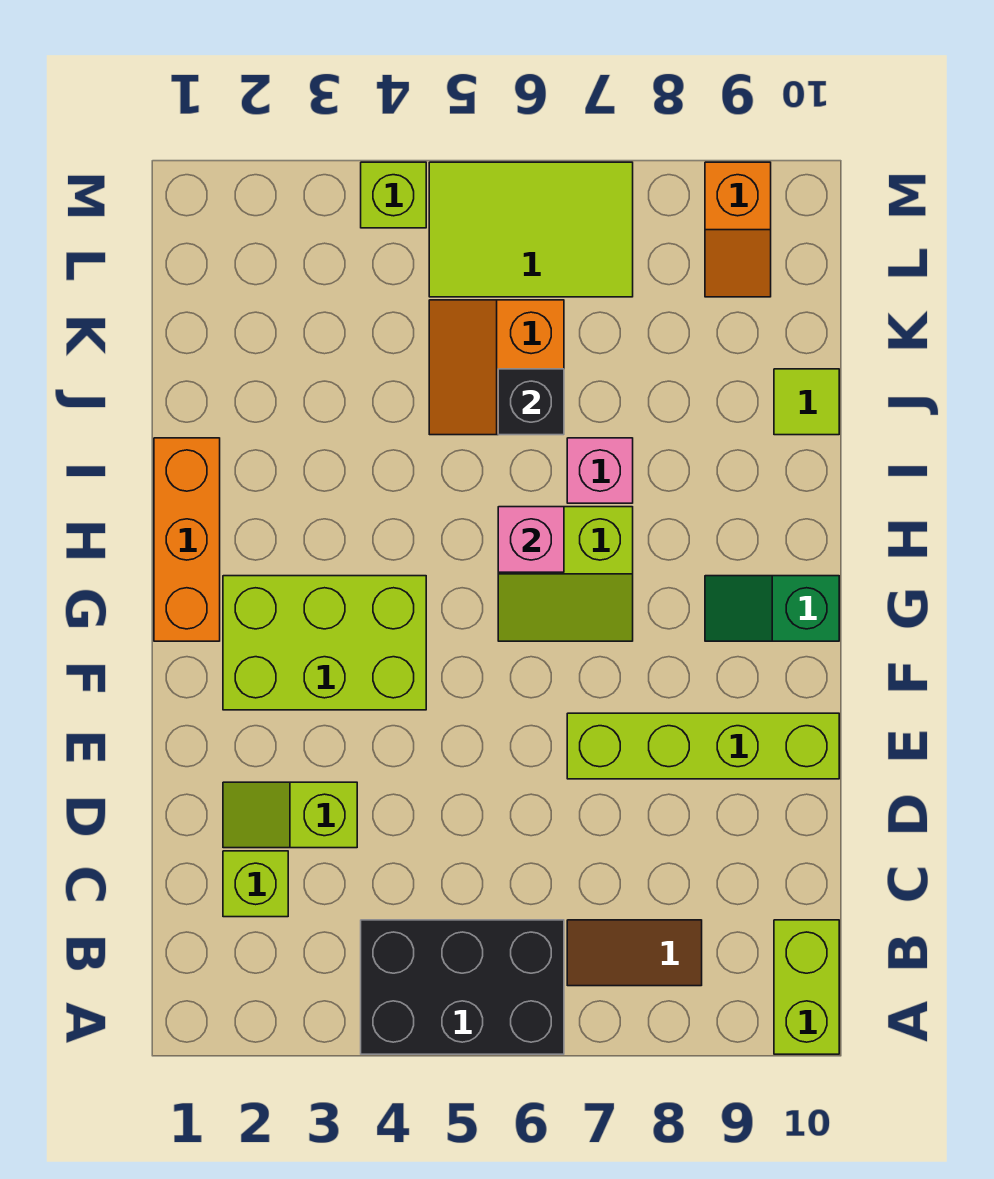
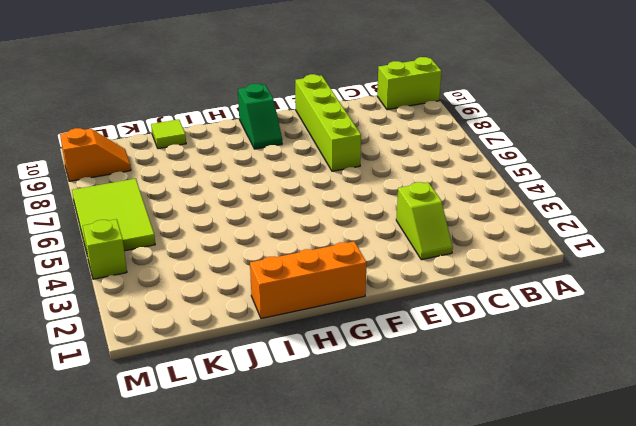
none -> black brick A4:B6 level 1
none -> brown tile B7:B8 level 1
none -> lime brick C2 level 1

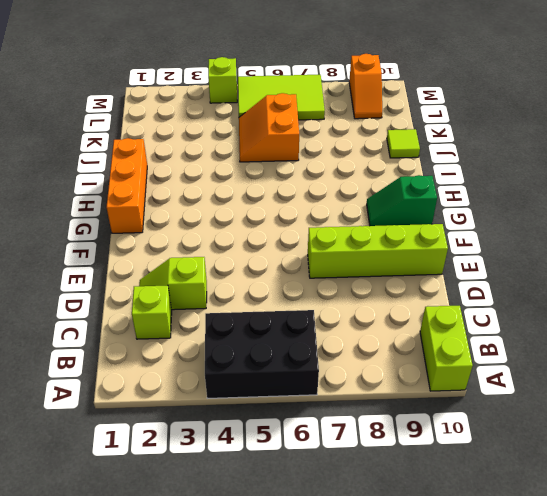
none -> brown tile B7:B8 level 1
none -> lime brick F2:G4 level 1
none -> lime slope G6:H7 level 1 top H

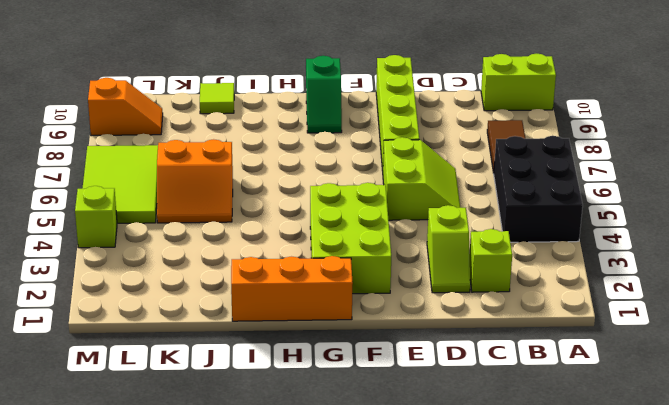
lime slope D5:E6 level 1 top E -> lime slope G6:H7 level 1 top H
none -> pink brick I7 level 1
none -> pink brick H6 level 2
none -> black brick J6 level 2

